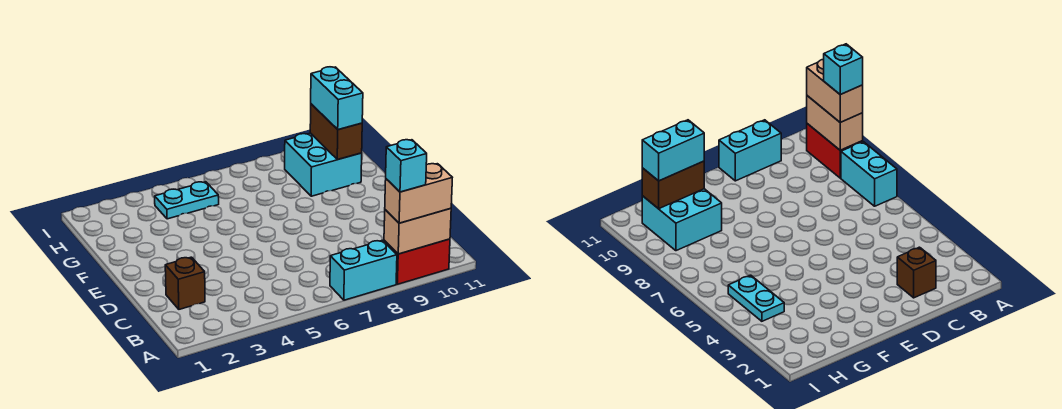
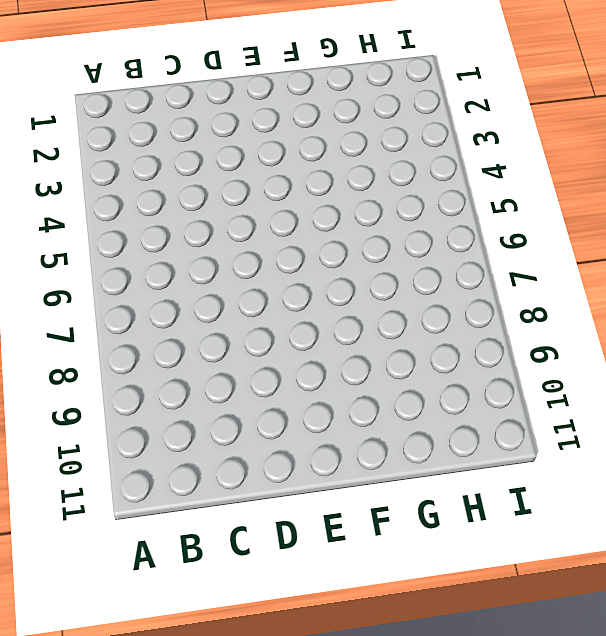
none -> cyan brick A7:A8 level 1
none -> red brick A9:A10 level 1

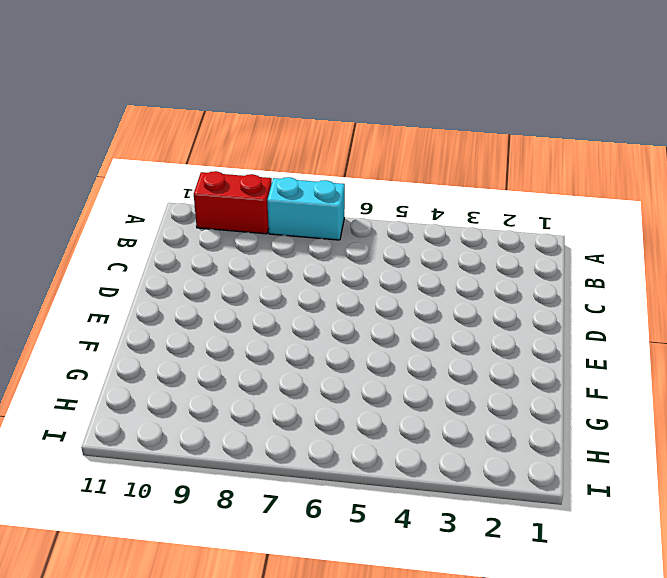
none -> brown brick C2 level 1
none -> cyan brick C11:D11 level 1

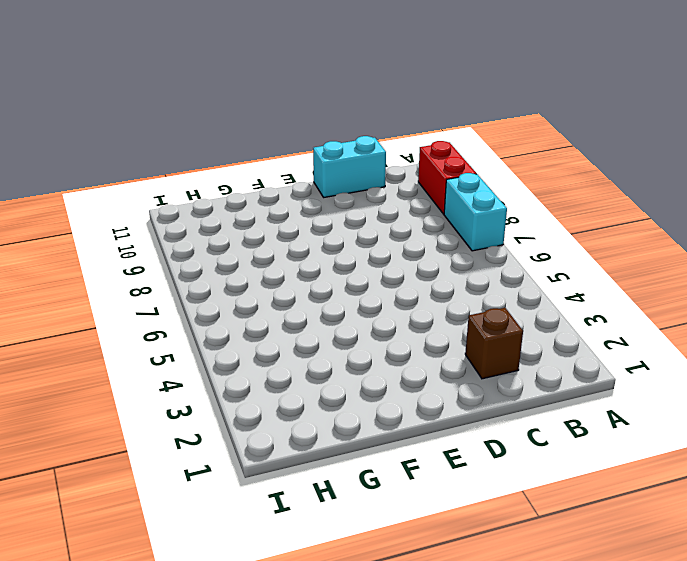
none -> cyan brick G9:H10 level 1
none -> cyan plate H4:H5 level 1

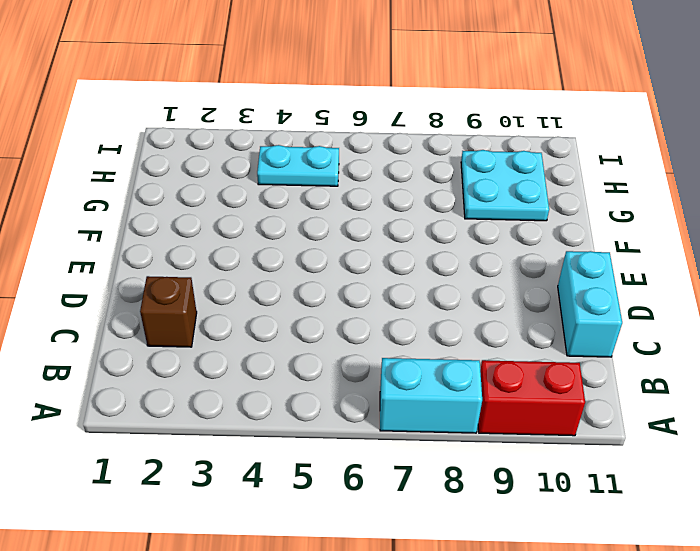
cyan plate G9:H10 level 1 -> cyan brick G9:H10 level 1
none -> tan brick A9:A10 level 2
none -> brown brick G10:H10 level 2

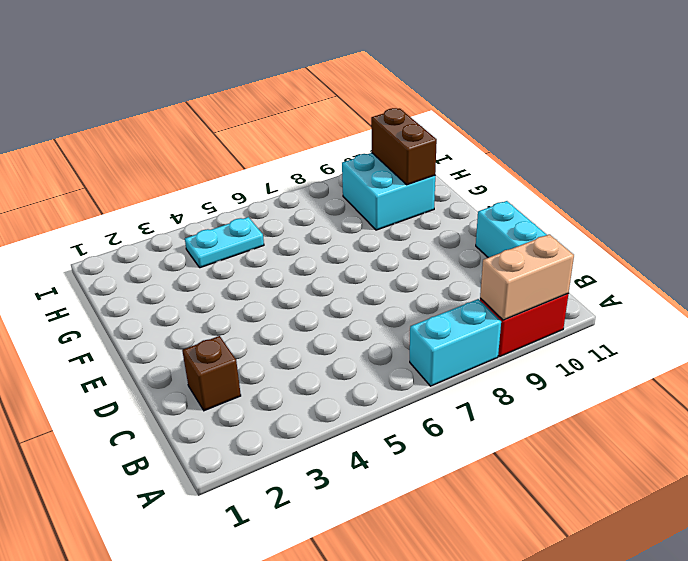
none -> tan brick A9:A10 level 3
none -> cyan brick G10:H10 level 3

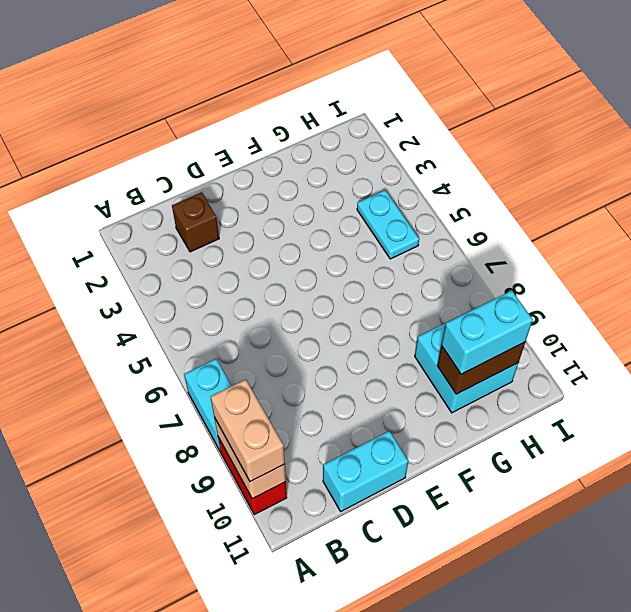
none -> cyan brick A9 level 4

